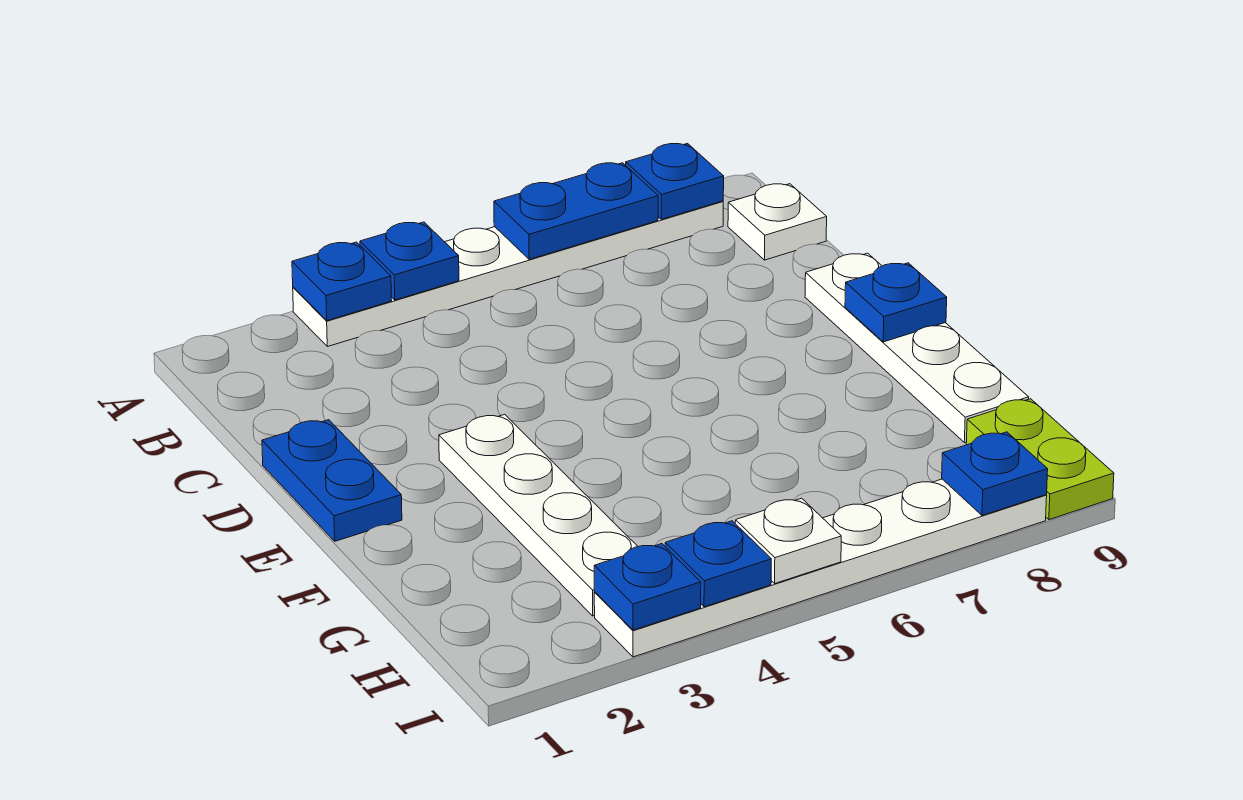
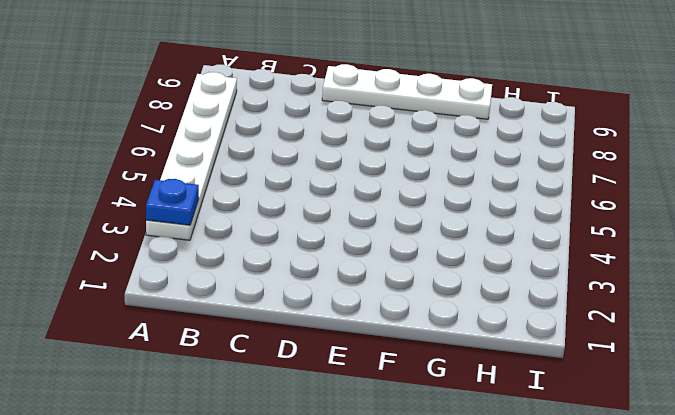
none -> white plate B9 level 1
none -> blue plate D1:E1 level 1
none -> white plate E3:H3 level 1

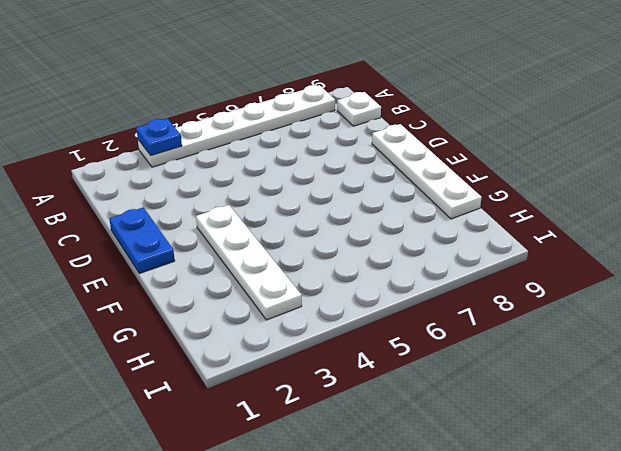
none -> lime plate H9:I9 level 1
none -> white plate I3:I8 level 1
none -> blue plate A4 level 2

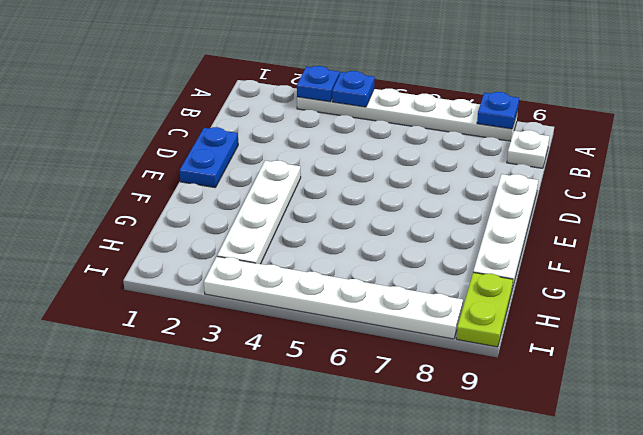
none -> blue plate A6:A7 level 2
none -> blue plate E9 level 2
none -> blue plate I3 level 2

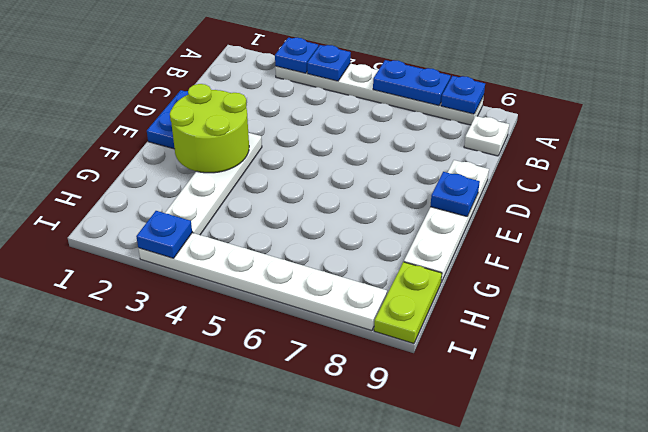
lime round brick E2:F3 level 2 -> none
none -> blue plate I4 level 2
none -> white plate I5 level 2
none -> blue plate I8 level 2

